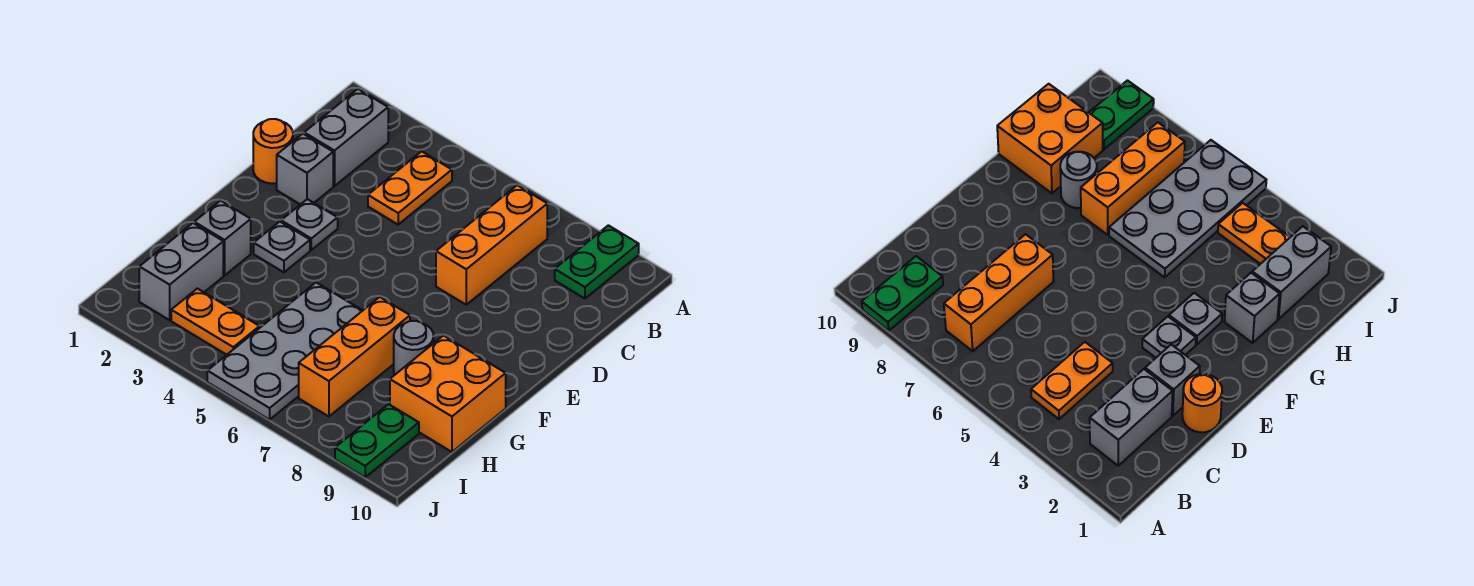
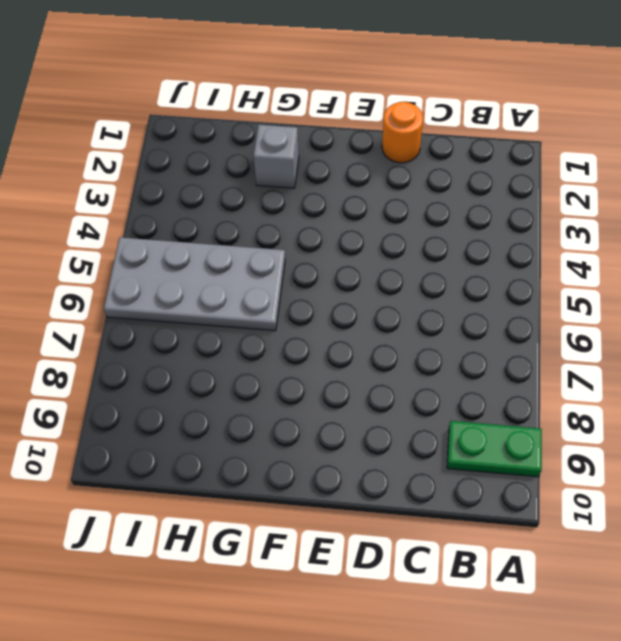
none -> grey brick B2:C2 level 1
none -> orange plate B4:C4 level 1
none -> orange brick B7:D7 level 1

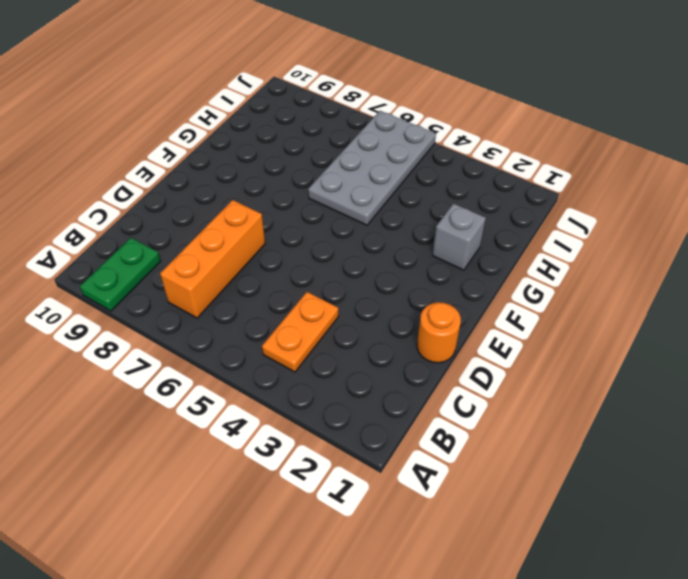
none -> grey brick B2:C2 level 1
none -> grey brick D2 level 1
none -> grey plate E3 level 1

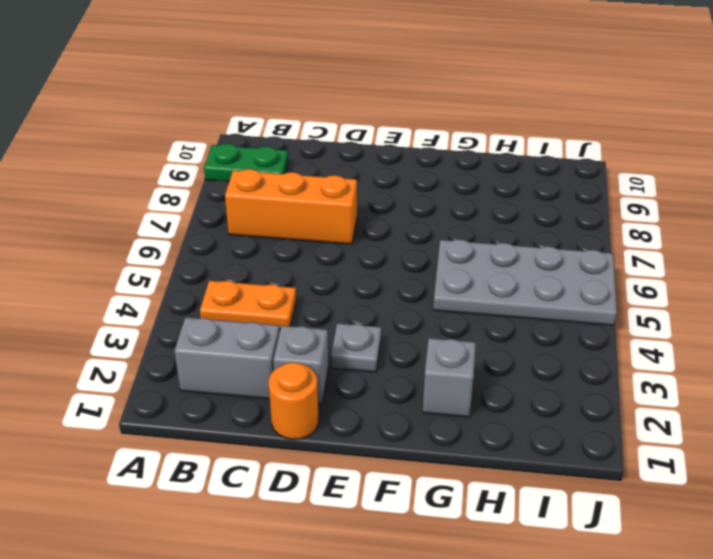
none -> grey plate F3 level 1
none -> orange brick G7:I7 level 1
none -> grey round brick G8 level 1

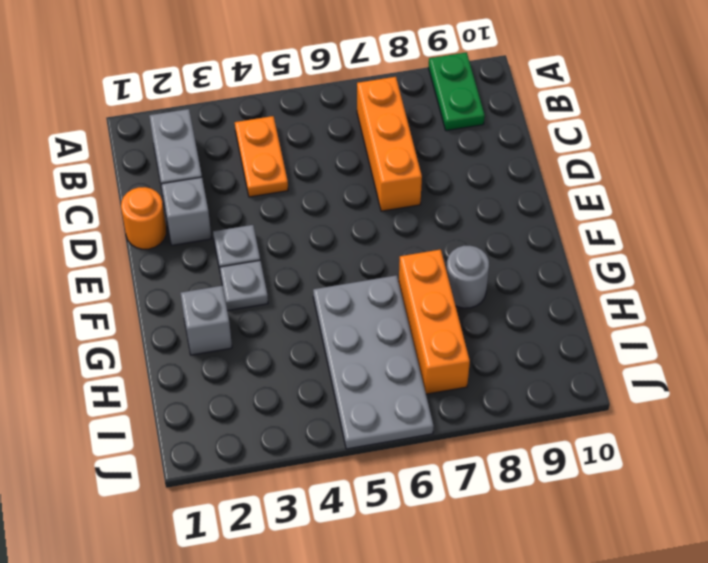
none -> orange brick G9:H10 level 1
none -> grey brick H2:I2 level 1
none -> orange plate I3:I4 level 1

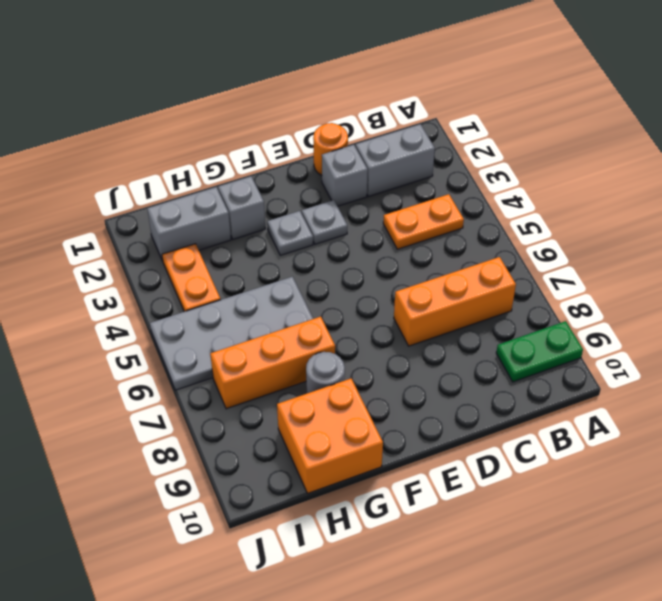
none -> green plate I9:J9 level 1

